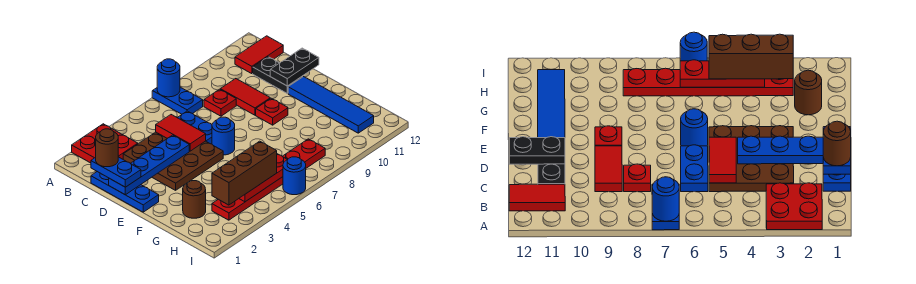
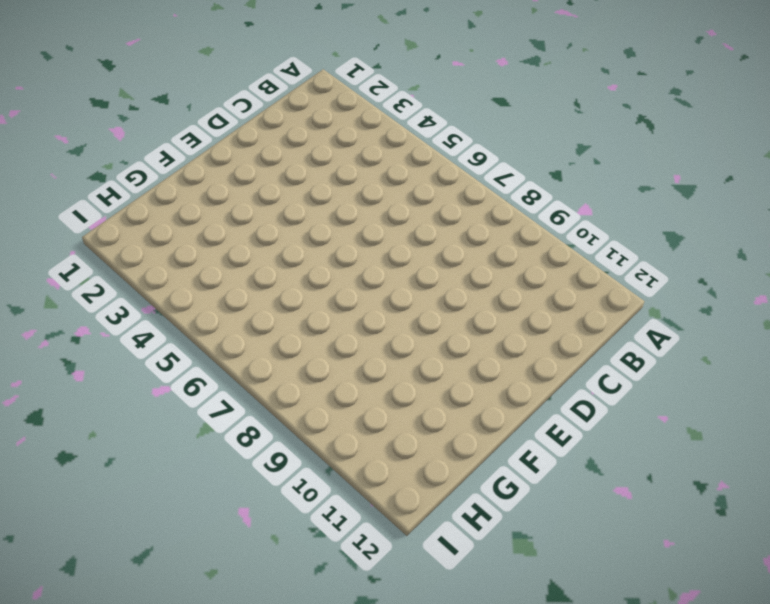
none -> red plate A2:B3 level 1
none -> blue plate A7:B7 level 1
none -> red tile B11:B12 level 1

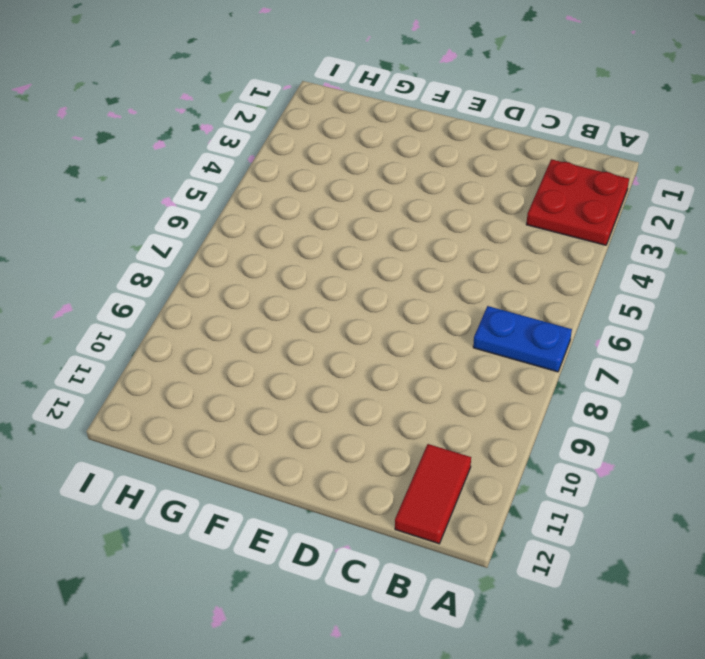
none -> blue plate C1:E1 level 1
none -> brown plate C3:E5 level 1
none -> blue plate C6:D6 level 1

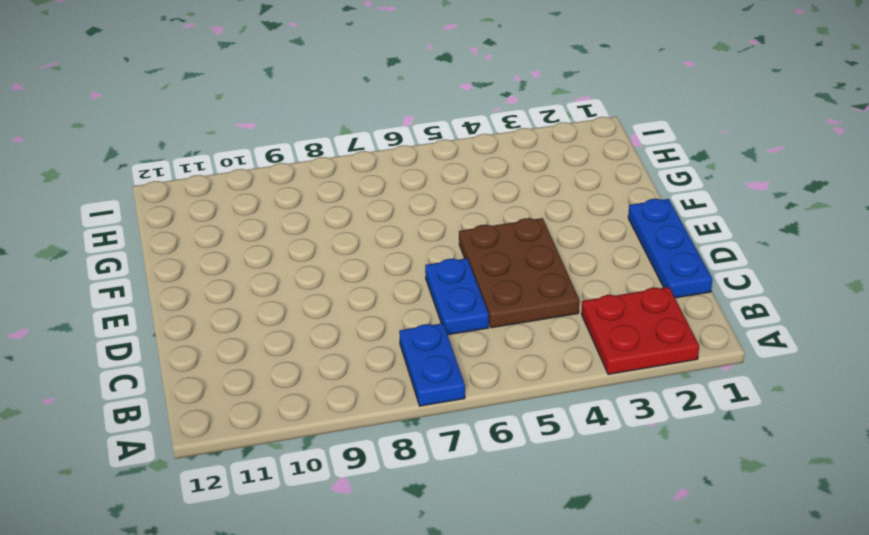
brown plate C4:E5 level 1 -> brown plate C3:E5 level 1
none -> red tile B11:B12 level 1
none -> red plate C8 level 1
none -> red tile C9:D9 level 1

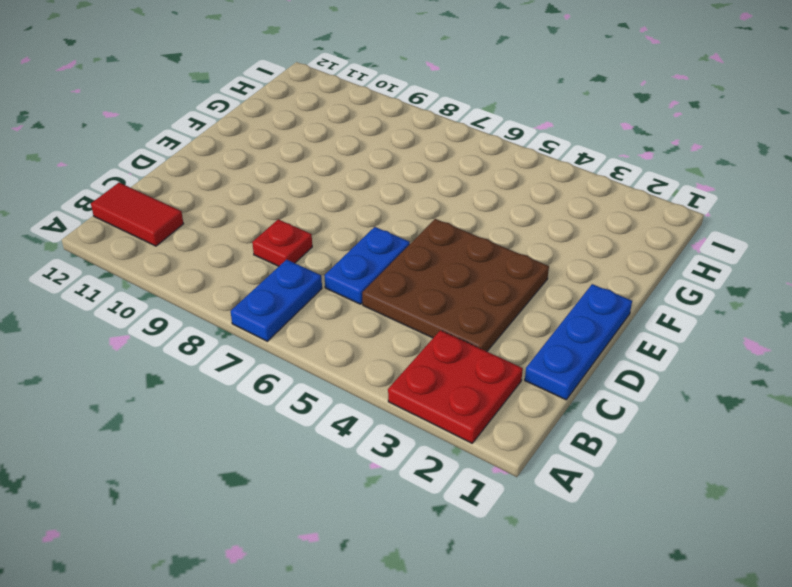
none -> red tile C9:D9 level 1
none -> black plate C11:D11 level 1
none -> blue round brick E6 level 1

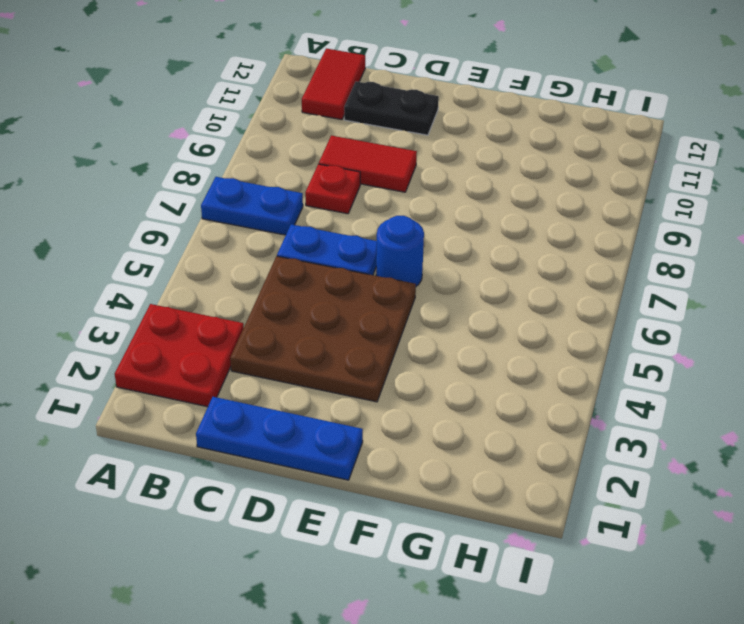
none -> red plate E9 level 1
none -> blue tile E11:H11 level 1
none -> brown round brick G2 level 1

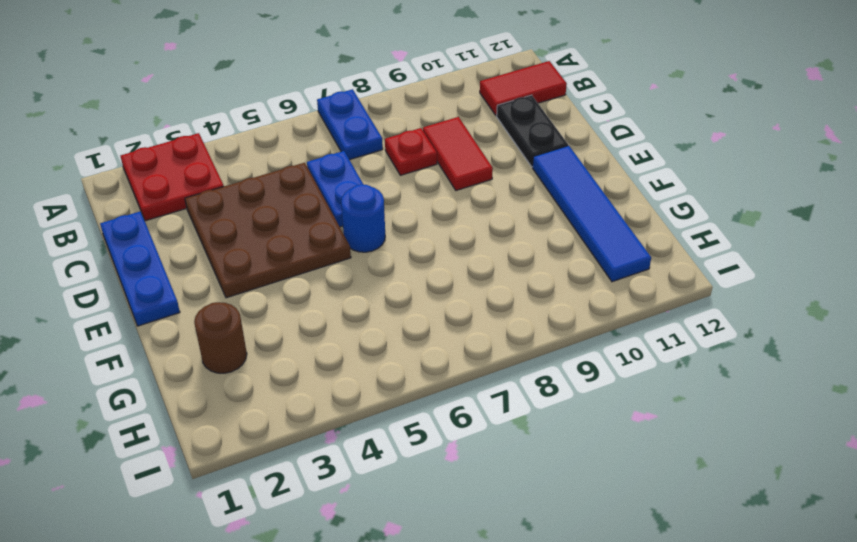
none -> red plate E9 level 1
none -> red plate H3:H8 level 1
none -> blue round brick I6 level 1

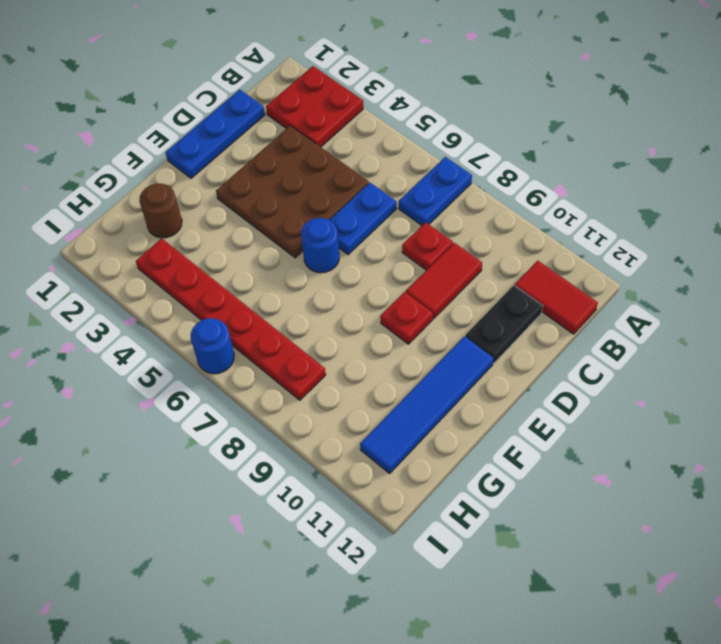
none -> blue round brick A7 level 2
none -> red tile C5:D5 level 2
none -> blue plate D1:D4 level 2

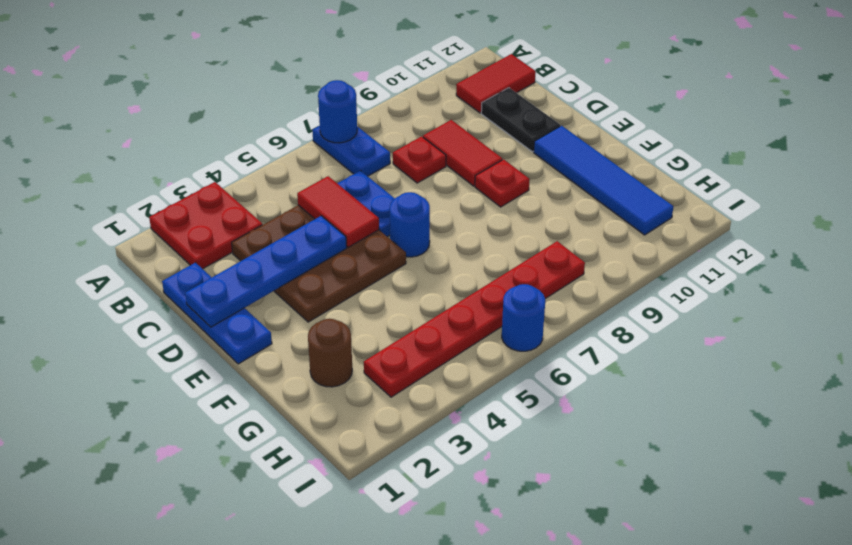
none -> black plate D11:D12 level 2
none -> red plate H4:H6 level 2
none -> blue plate C1:D1 level 3

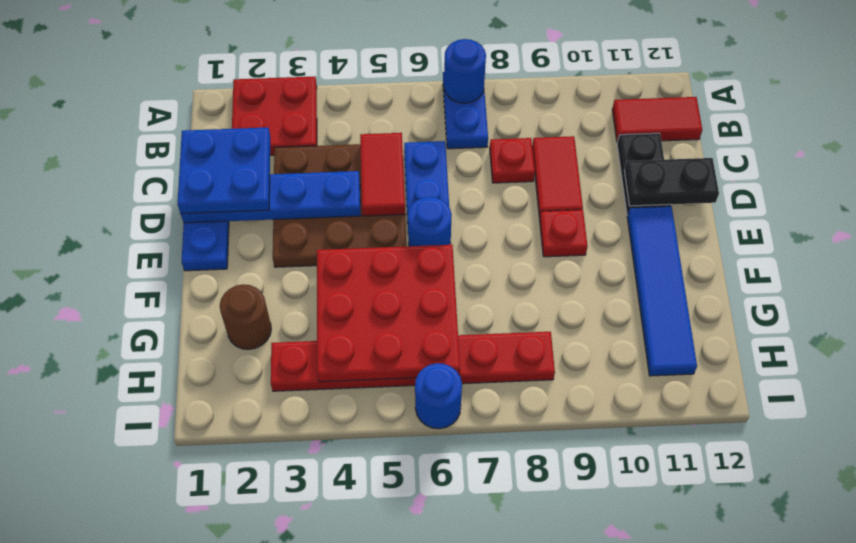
blue plate C1:D2 level 3 -> blue plate C1:D1 level 3
red plate F4:H6 level 2 -> red plate H4:H6 level 2
none -> brown brick H3:H5 level 3
none -> brown round brick C1 level 4

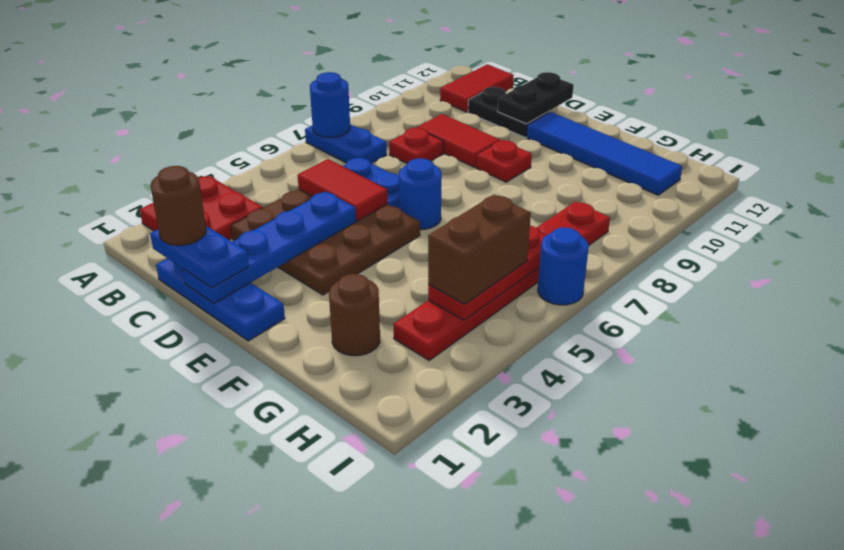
brown brick H4:H5 level 3 -> brown brick H3:H5 level 3

